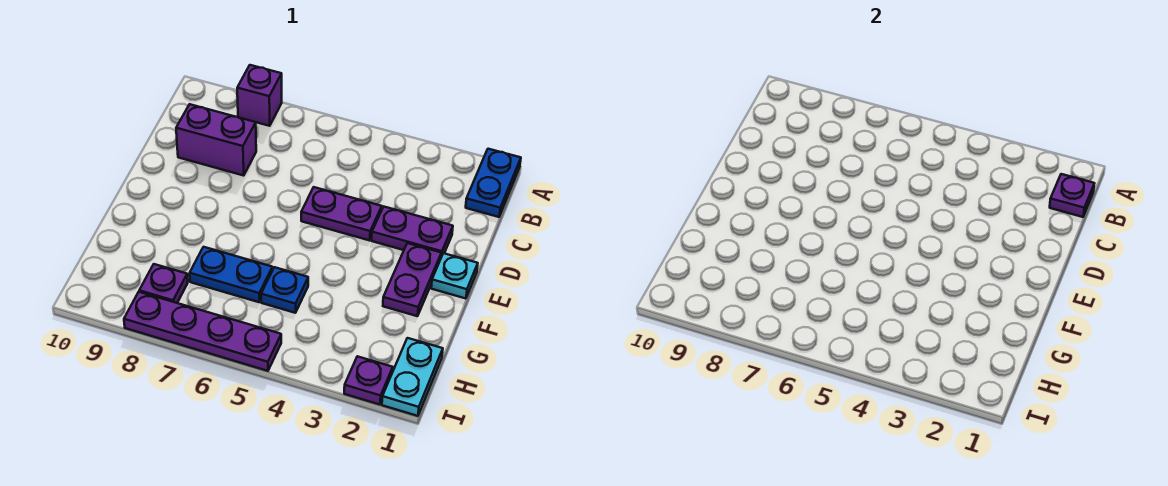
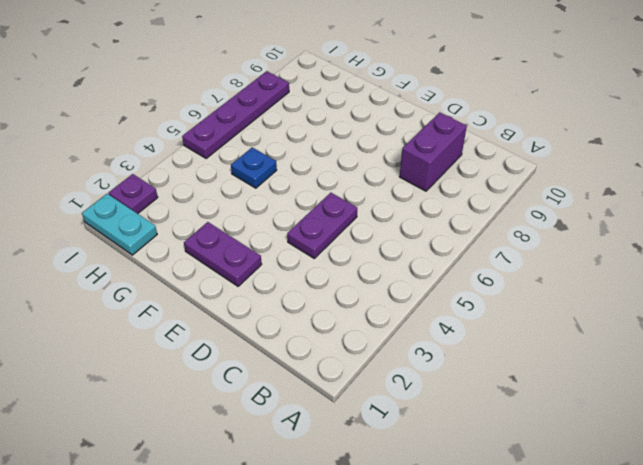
none -> blue plate A1:B1 level 1
none -> purple brick A8 level 1
none -> purple plate D2:D3 level 1

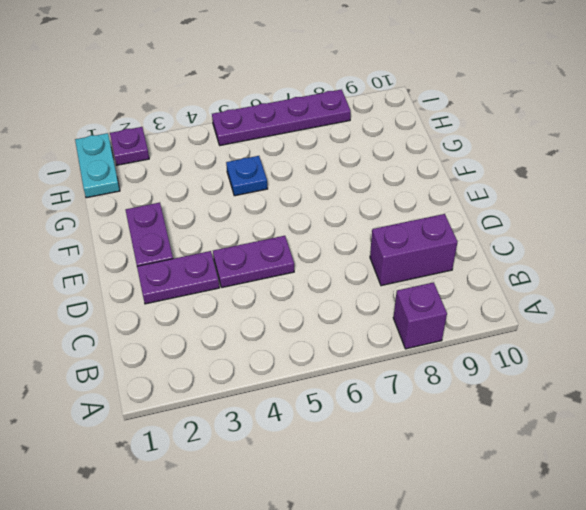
none -> blue plate A1:B1 level 1
none -> cyan plate E1 level 1
none -> blue plate G6:G7 level 1

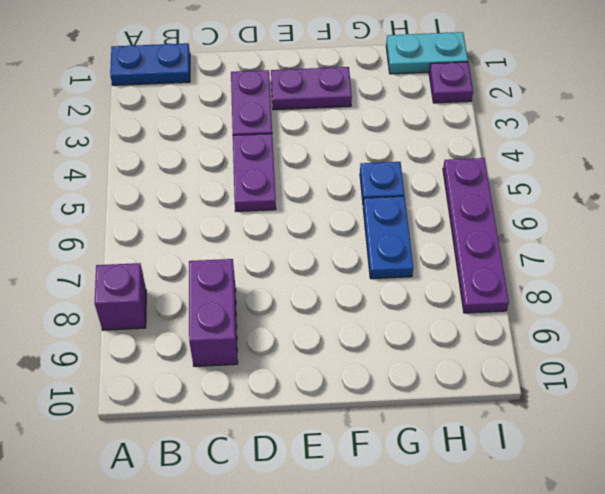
none -> cyan plate E1 level 1
none -> purple plate H8 level 1
none -> purple plate B1 level 2

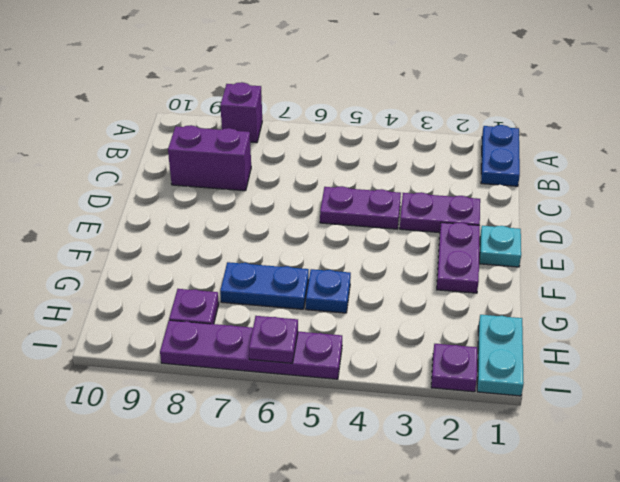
purple plate I6 level 2 -> purple plate B1 level 2

